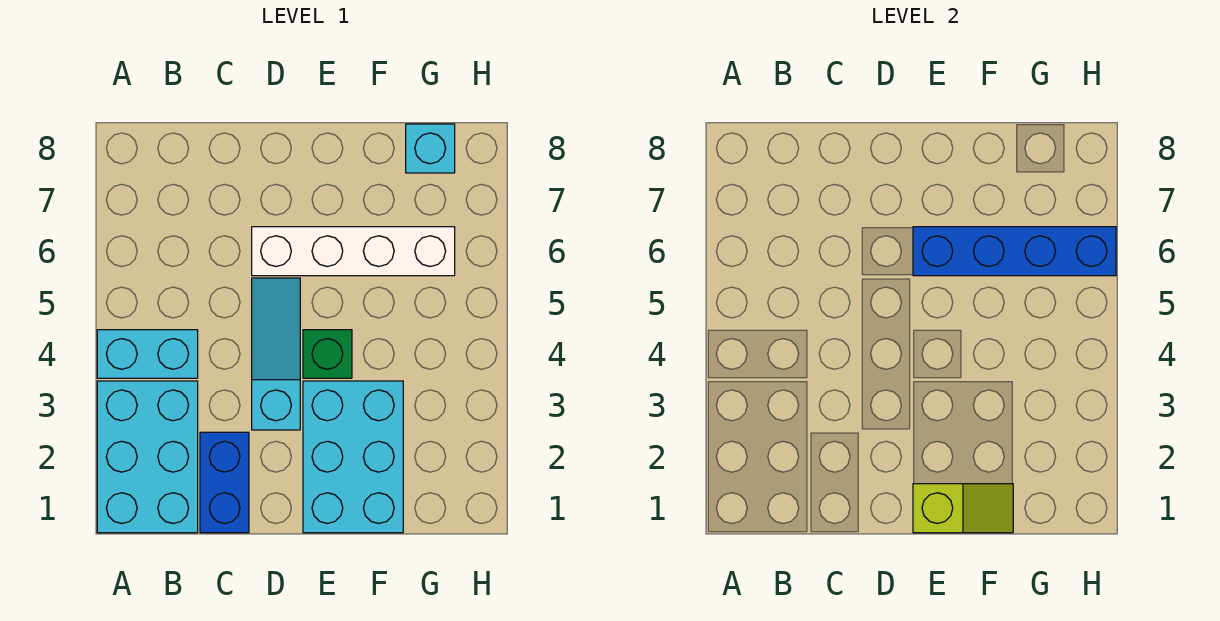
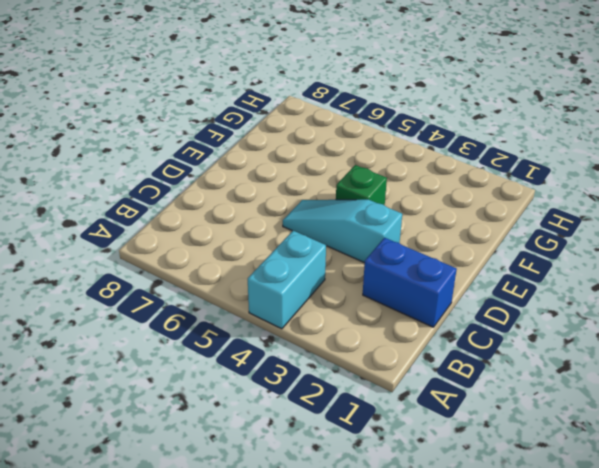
none -> cyan brick A1:B3 level 1
none -> white brick D6:G6 level 1

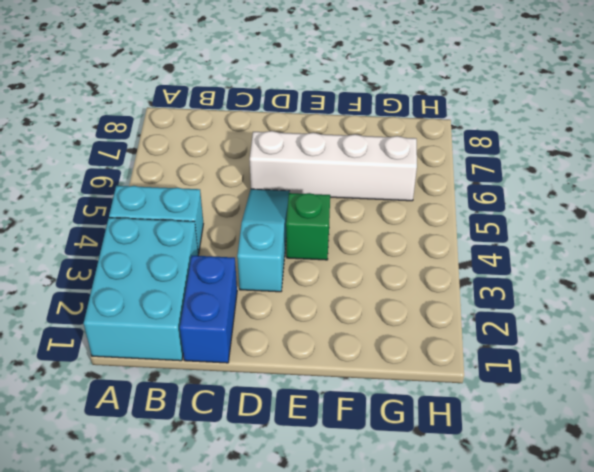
none -> cyan brick E1:F3 level 1
none -> cyan brick G8 level 1

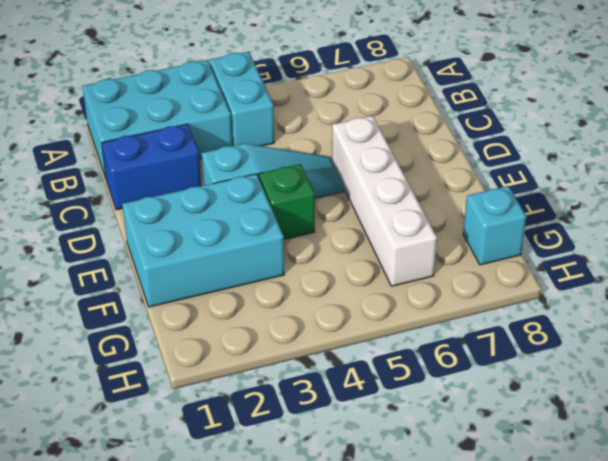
none -> lime slope E1:F1 level 2 top E
none -> blue brick E6:H6 level 2

